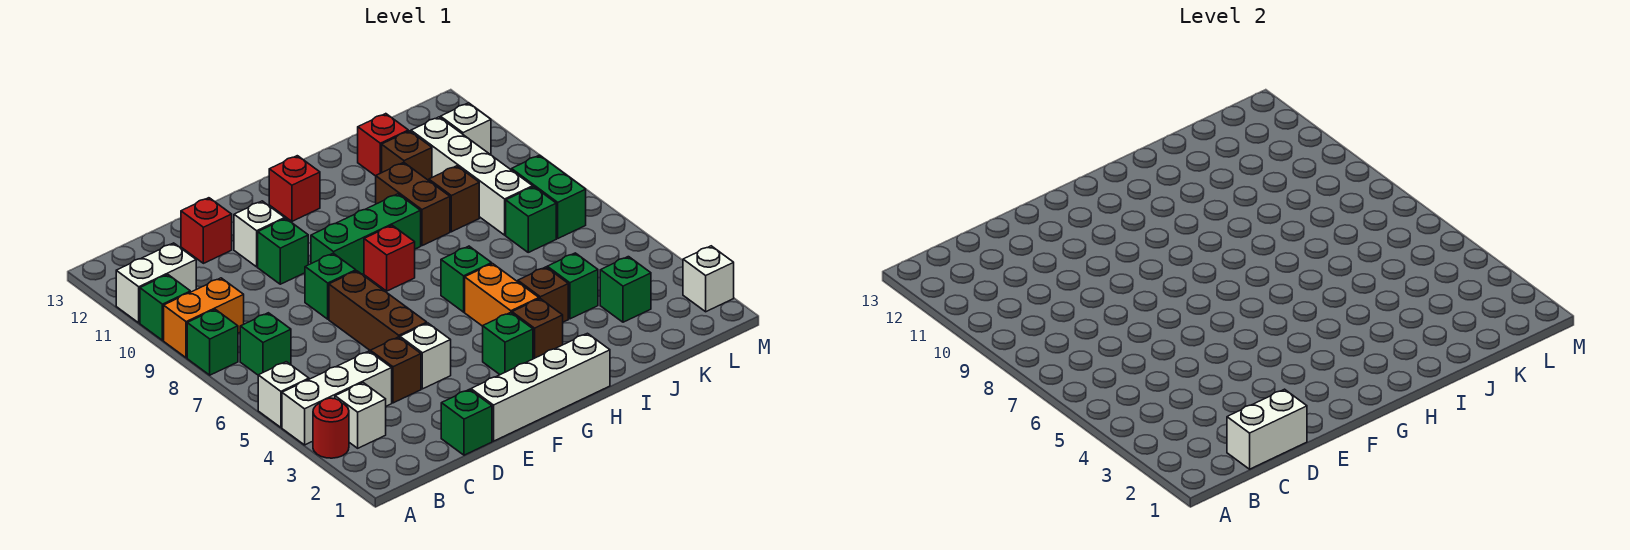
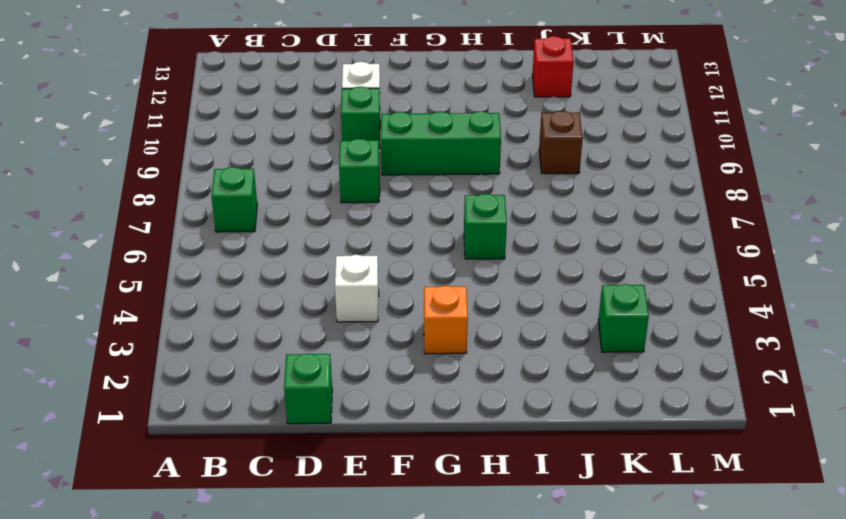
orange brick G3 level 1 -> green brick G3 level 1
none -> red round brick A3 level 1
none -> white brick A4:C4 level 1
none -> white brick A5 level 1
none -> green brick A8 level 1

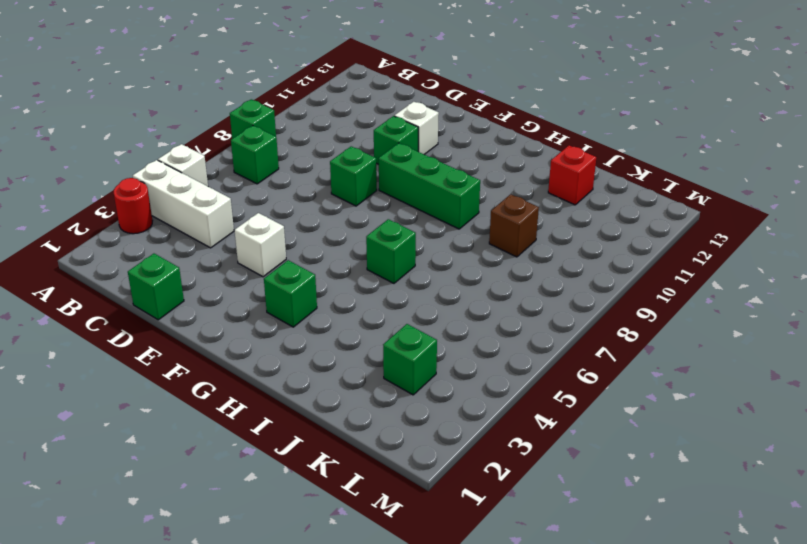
none -> orange brick A9:B9 level 1
none -> green brick A10 level 1
none -> white brick A11:B11 level 1
none -> white brick B3 level 1

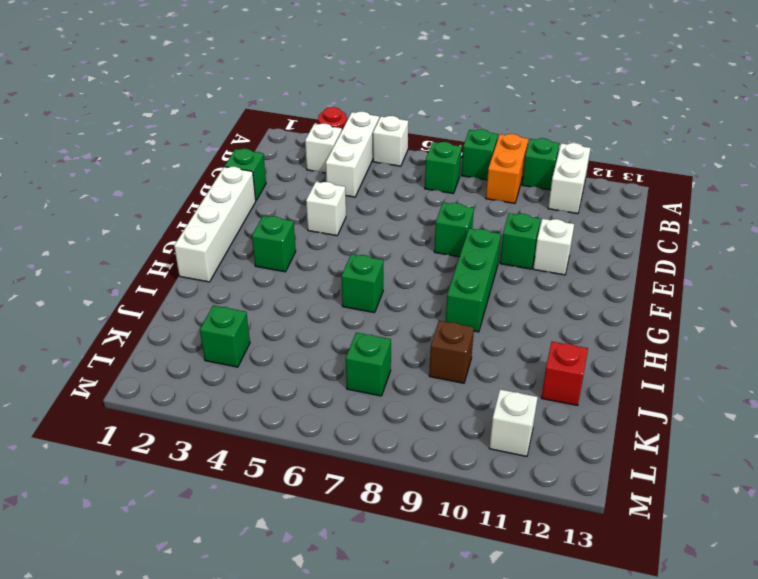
none -> brown brick D4 level 1
none -> red brick D12 level 1
none -> brown brick E5:E7 level 1
none -> red brick G8 level 1

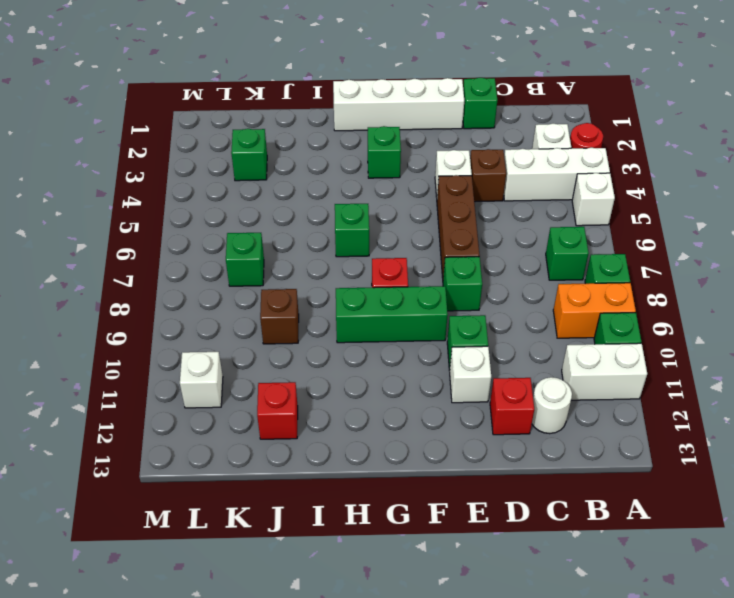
white round brick C12 level 1 -> none
none -> red brick G12 level 1
none -> brown brick H3 level 1
none -> orange brick H4:H5 level 1
none -> brown brick I4 level 1

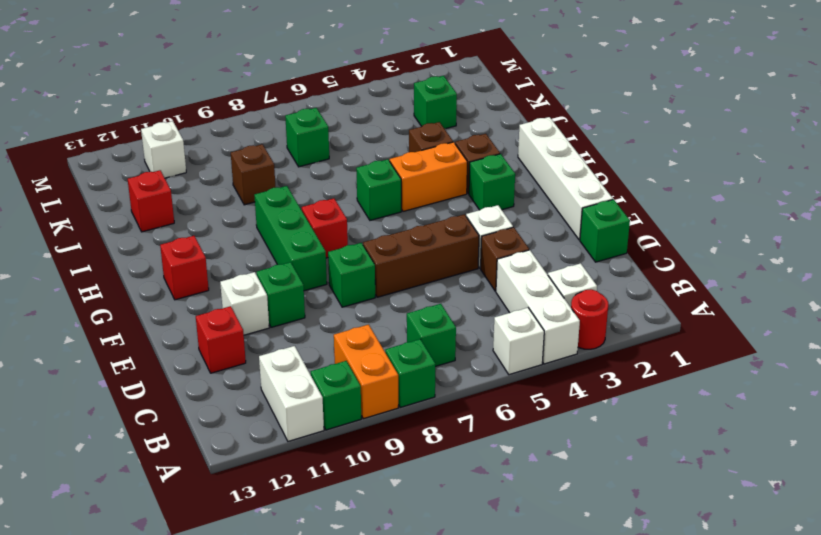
none -> brown brick I9:I10 level 1
none -> green brick J4 level 1
none -> brown brick J11 level 1
none -> white brick K8:K11 level 1

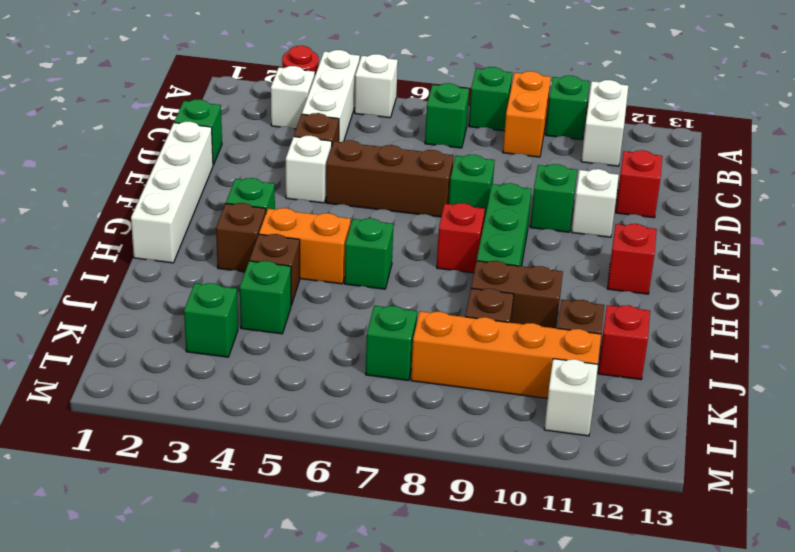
orange brick K8:K11 level 1 -> white brick K8:K11 level 1
none -> green brick L7:L8 level 1
none -> white brick M2 level 1
none -> white brick C1:D1 level 2

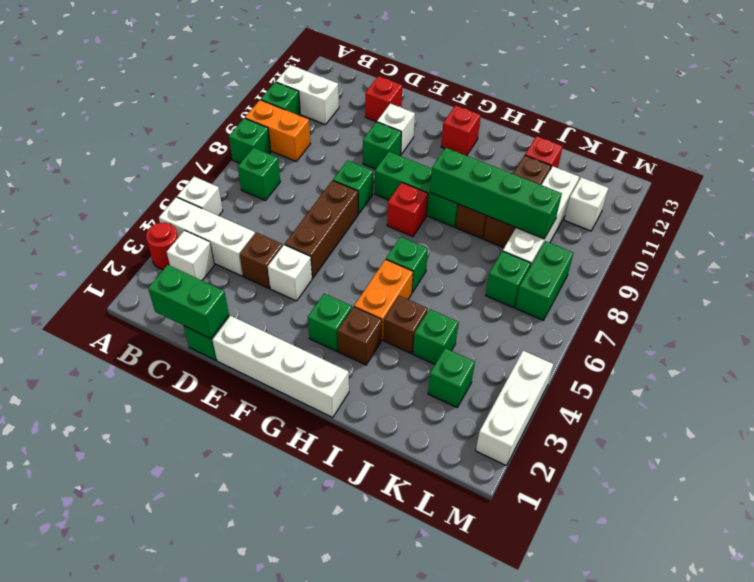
green brick C1:D1 level 2 -> white brick C1:D1 level 2
green brick H9:K9 level 2 -> none
white brick M2:M4 level 1 -> white brick M2 level 1

